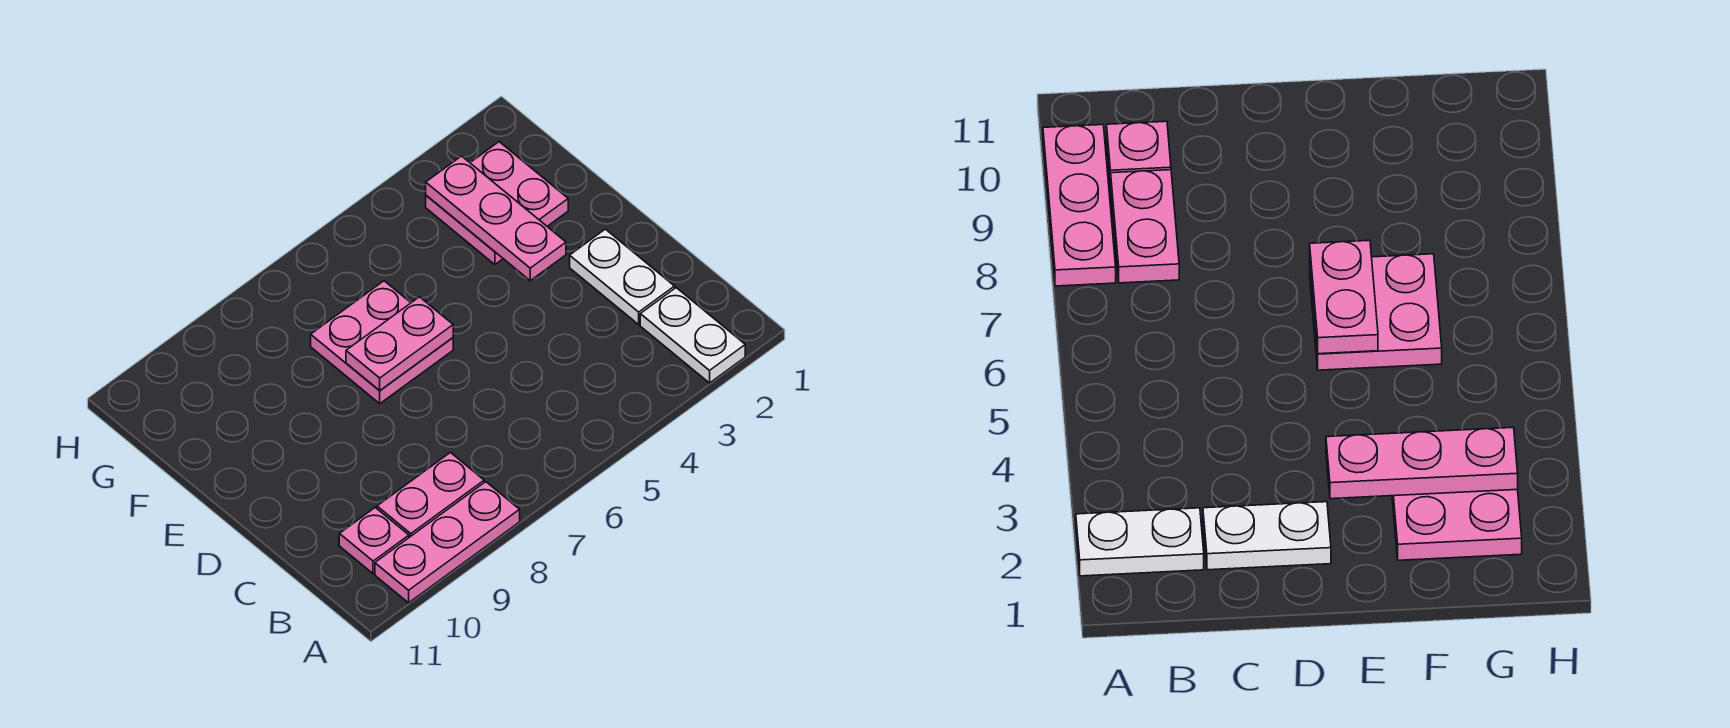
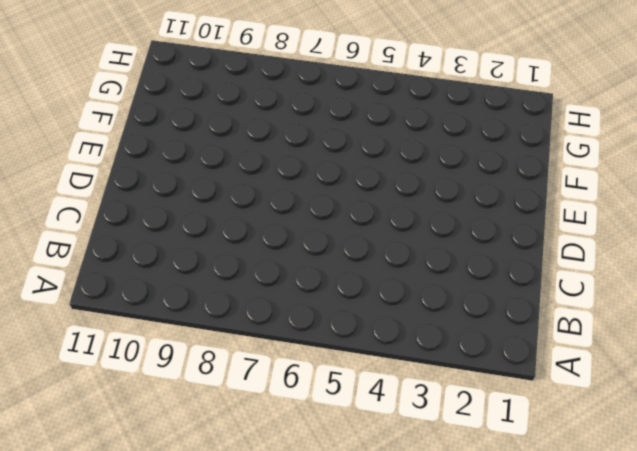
none -> white plate A2:B2 level 1
none -> pink plate A8:A10 level 1

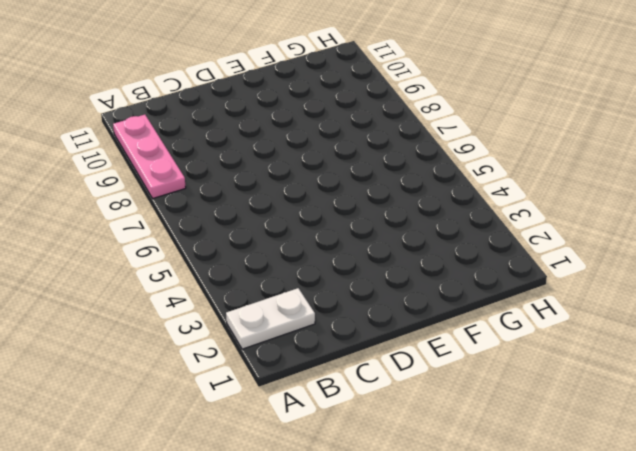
none -> pink plate B8:B9 level 1
none -> pink plate B10 level 1

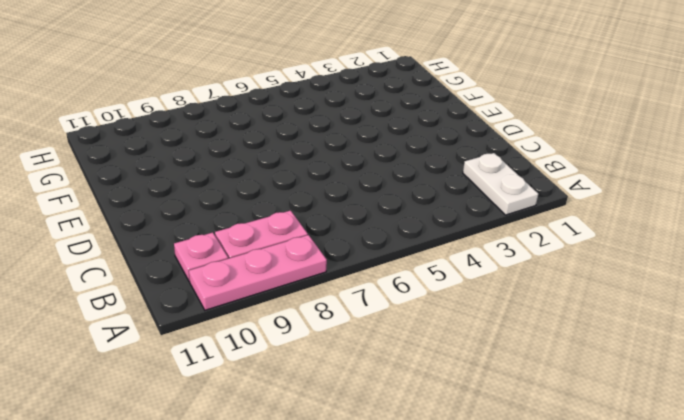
none -> white plate C2:D2 level 1
none -> pink plate E6:F7 level 1

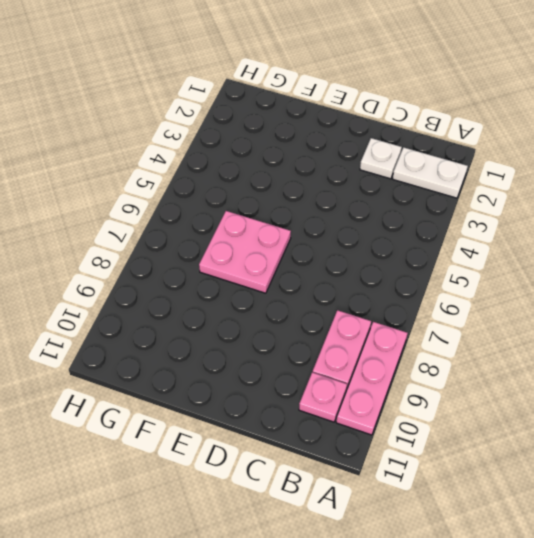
white plate C2 level 1 -> white plate C2:D2 level 1
none -> pink plate F2:G3 level 1
none -> pink plate E3:G3 level 2

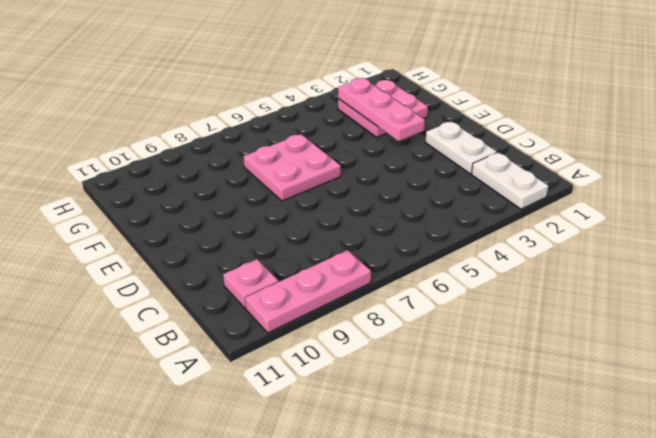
none -> pink plate B8:B9 level 1
none -> pink plate E6:E7 level 2

